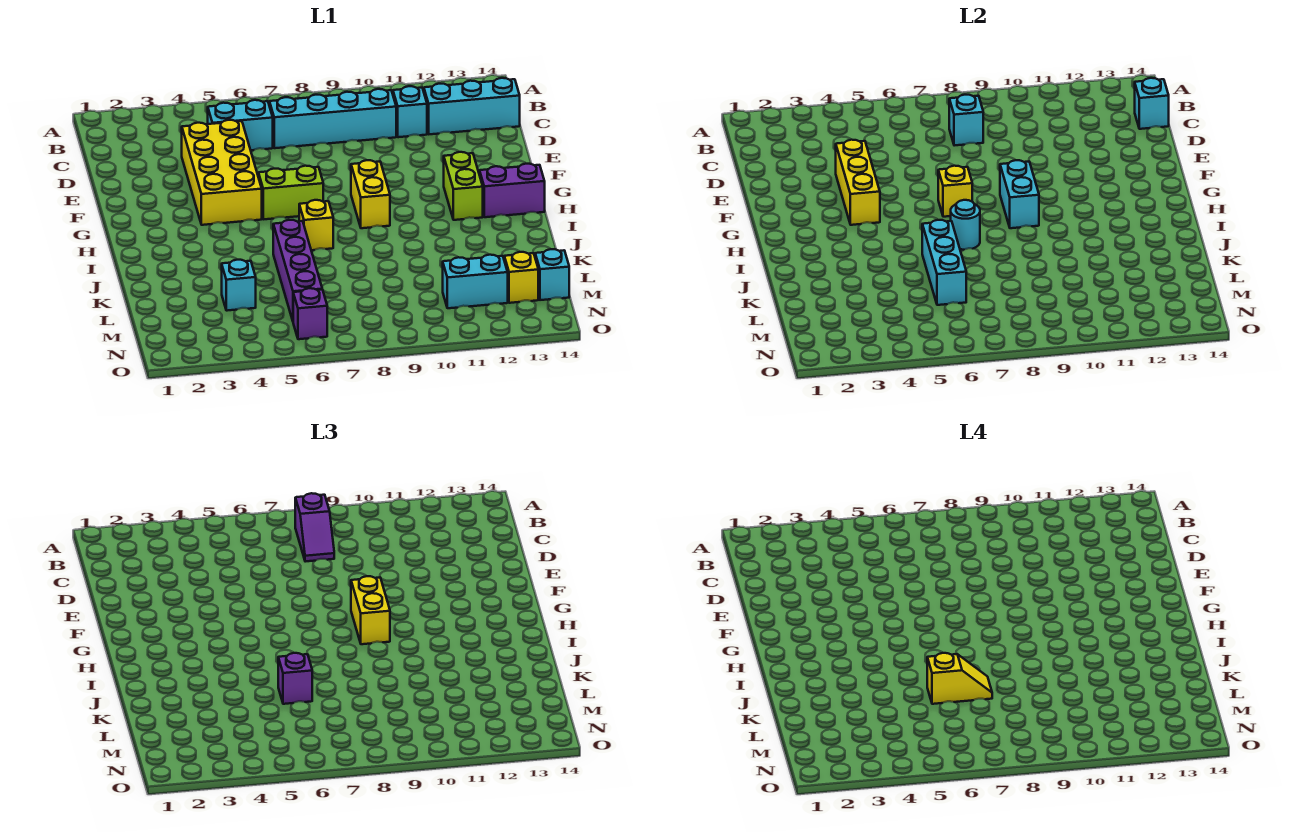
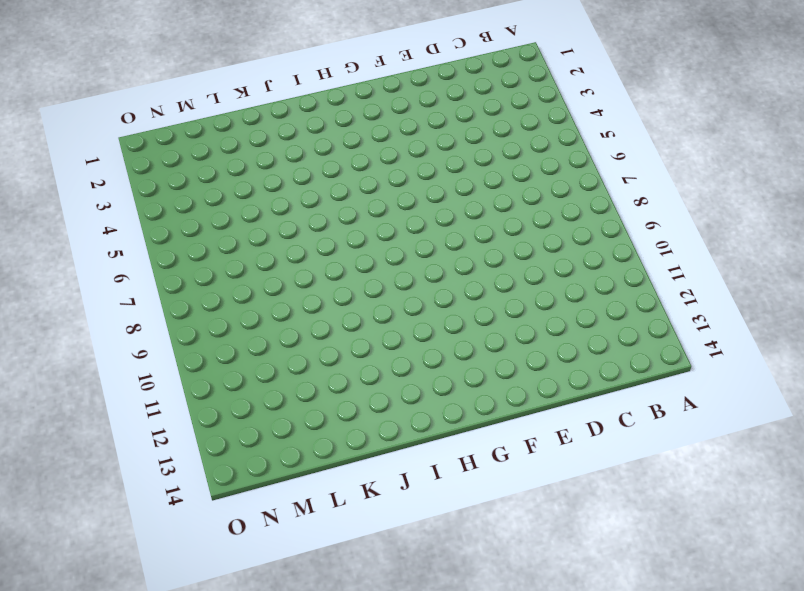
none -> cyan brick C5:C6 level 1
none -> cyan brick C7:C10 level 1
none -> cyan brick C11 level 1

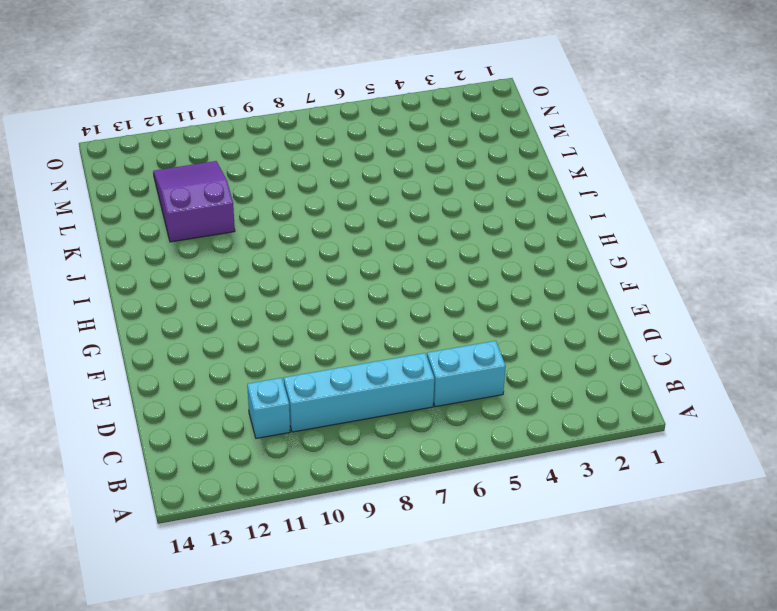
purple slope K11:M12 level 1 top K -> cyan brick M11:M12 level 1
none -> cyan brick C12:C14 level 1
none -> yellow brick D4:G5 level 1
none -> lime brick G6:G7 level 1

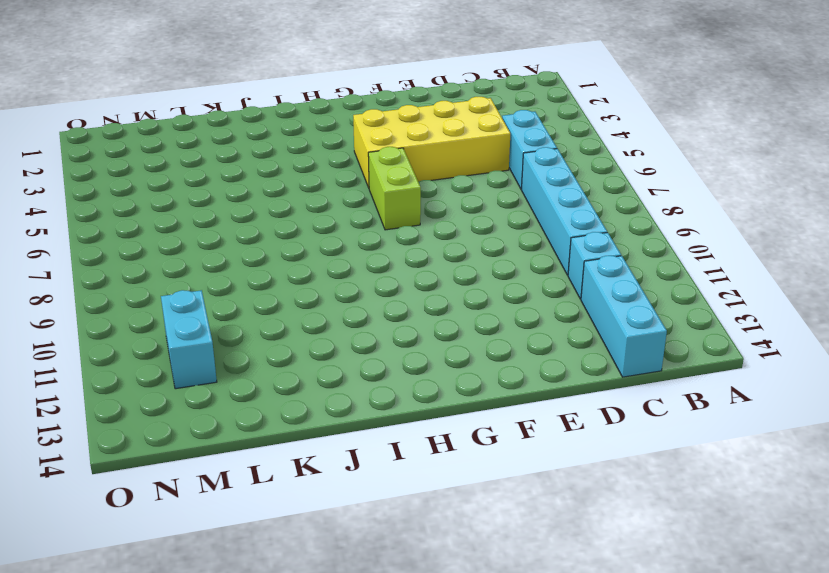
none -> yellow brick G9:H9 level 1
none -> lime brick G12:H12 level 1
none -> purple brick H13:H14 level 1

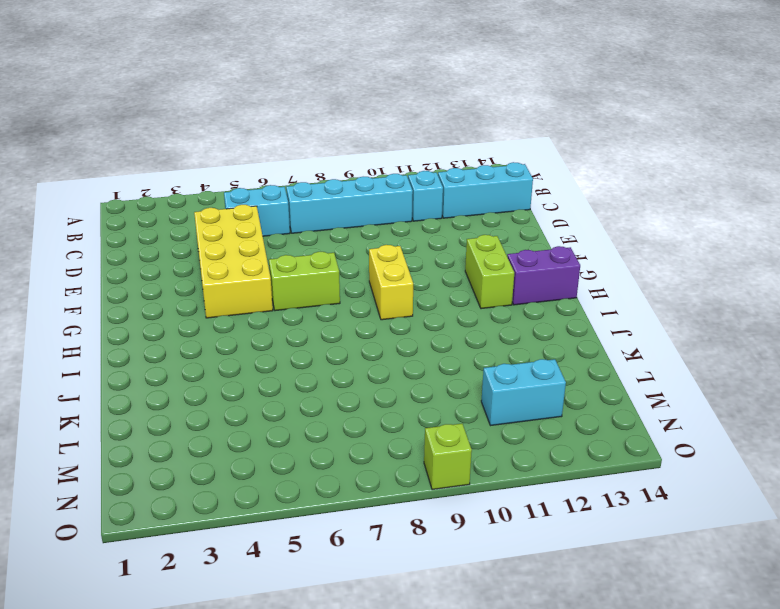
lime brick O9 level 1 -> none
none -> yellow brick I7 level 1
none -> purple brick J6:M6 level 1
none -> cyan brick L4 level 1

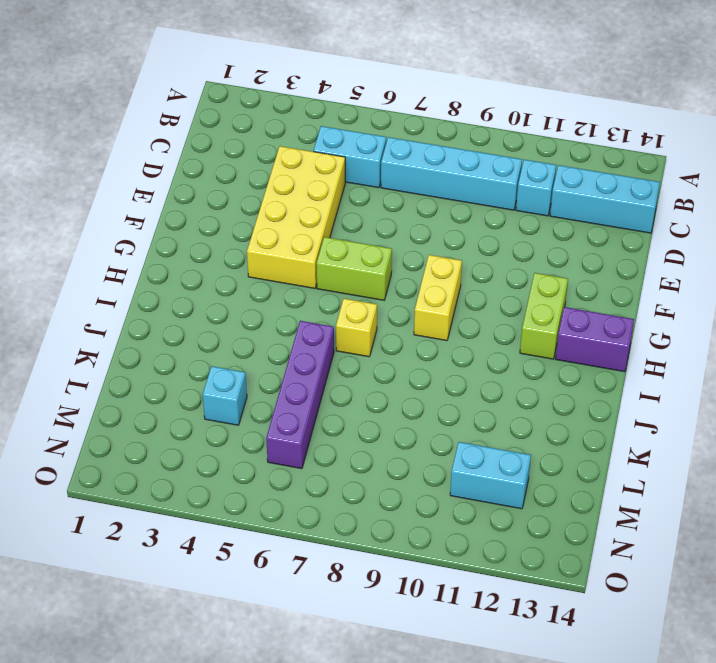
none -> yellow brick M13 level 1
none -> cyan brick M14 level 1
none -> purple brick N6 level 1

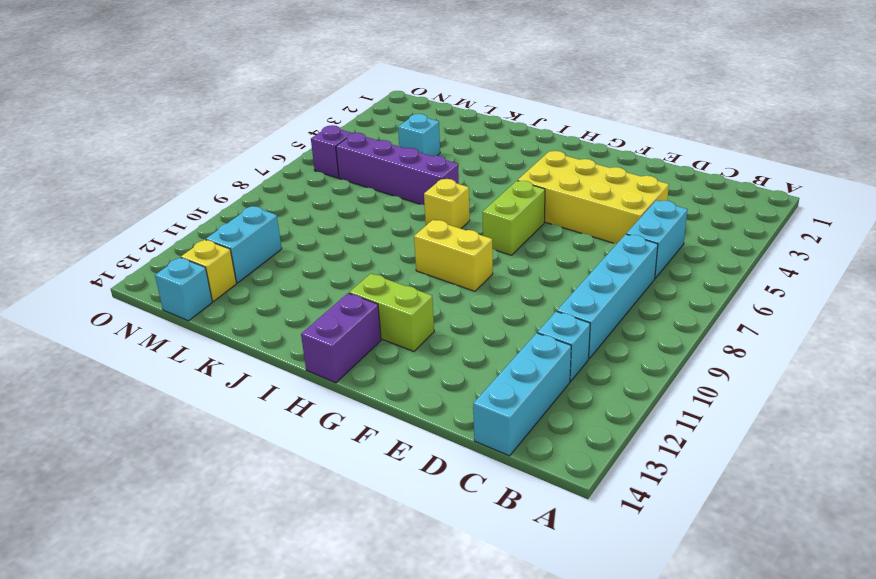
none -> cyan brick C8 level 2
none -> cyan brick C14 level 2
none -> yellow brick E4:G4 level 2

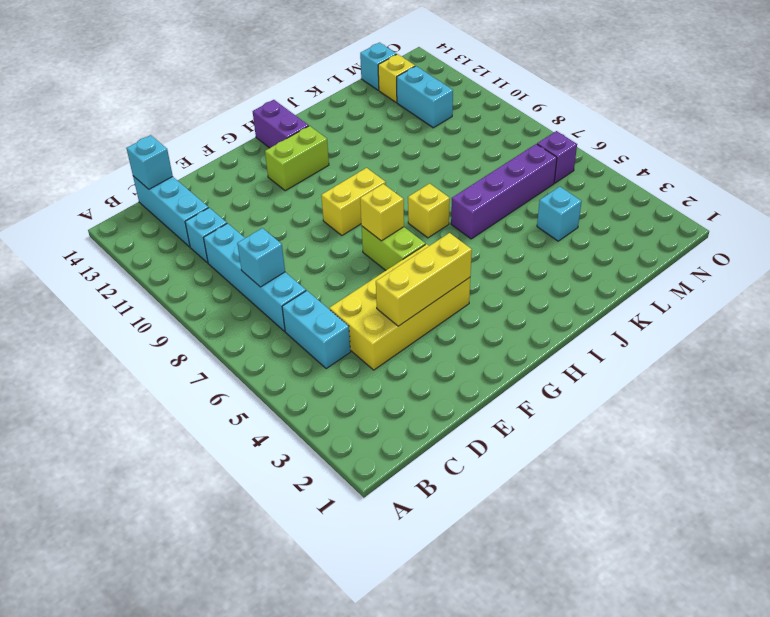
none -> cyan brick G9:H9 level 2
none -> cyan round brick I7 level 2
none -> cyan brick J6:L6 level 2

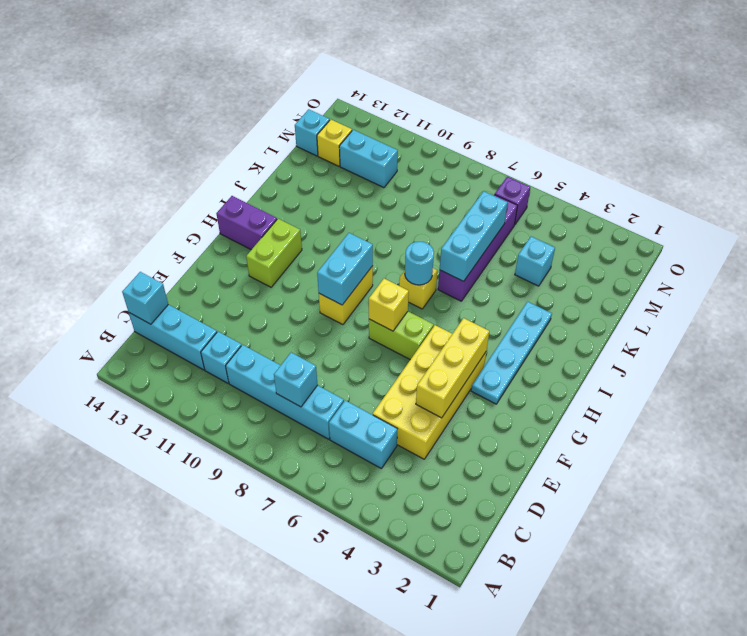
cyan plate G3:J3 level 1 -> none
none -> purple slope B8:C8 level 3 top B
none -> yellow brick G9:H9 level 3
none -> purple brick K6 level 3

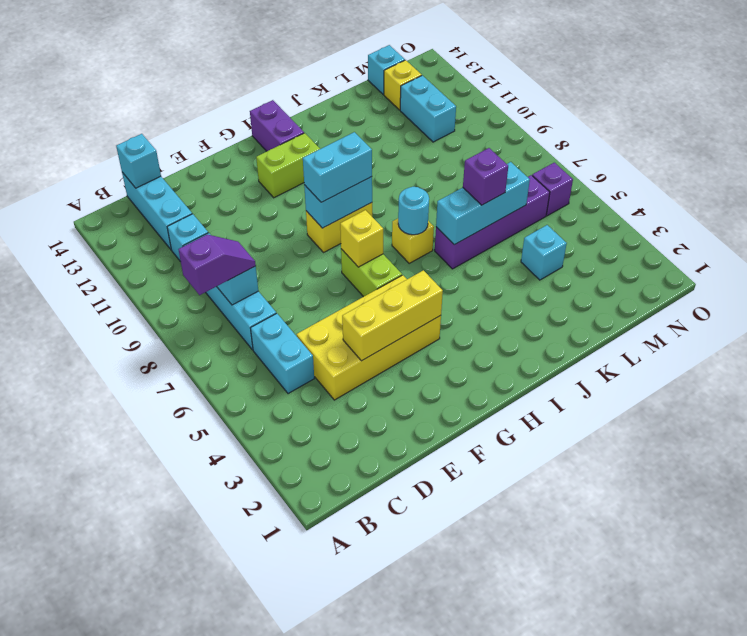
cyan brick G9:H9 level 3 -> yellow brick G9:H9 level 3
none -> yellow slope K6:K7 level 4 top 6

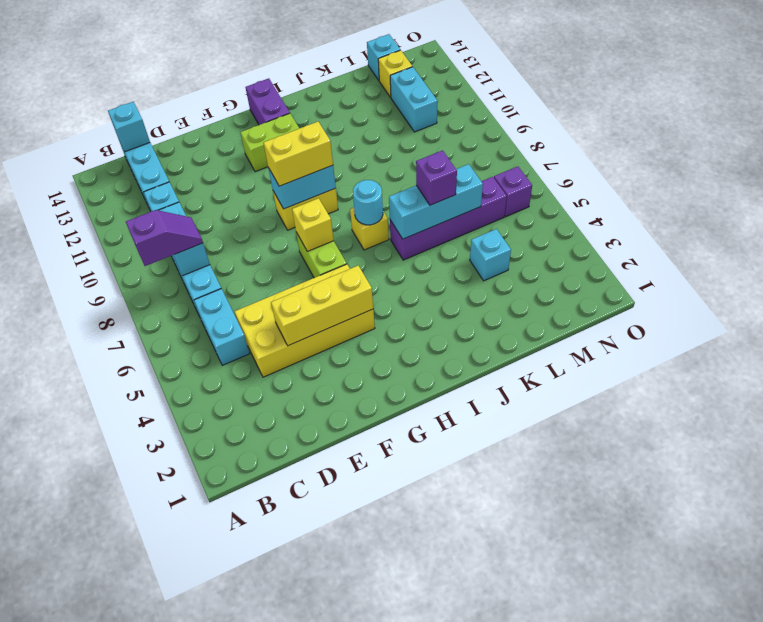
none -> yellow slope K6:K7 level 4 top 6

